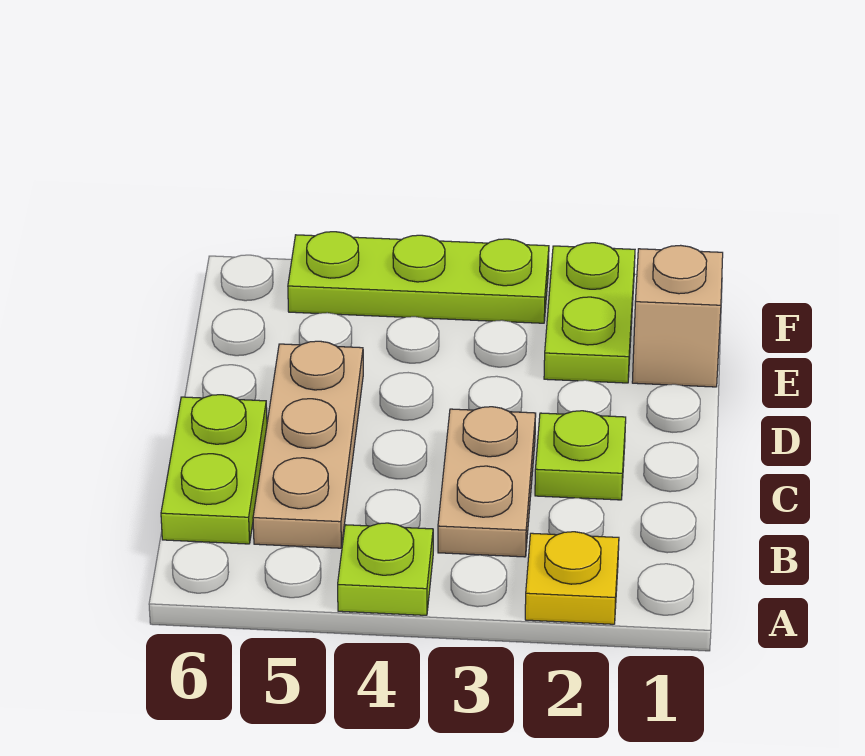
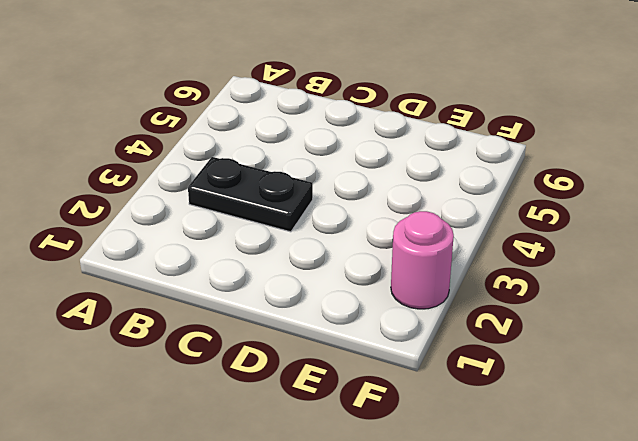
black plate B3:C3 level 1 -> tan plate B3:C3 level 1
pink round brick F2 level 1 -> lime plate E2:F2 level 1
none -> yellow plate A2 level 1
none -> lime plate A4 level 1

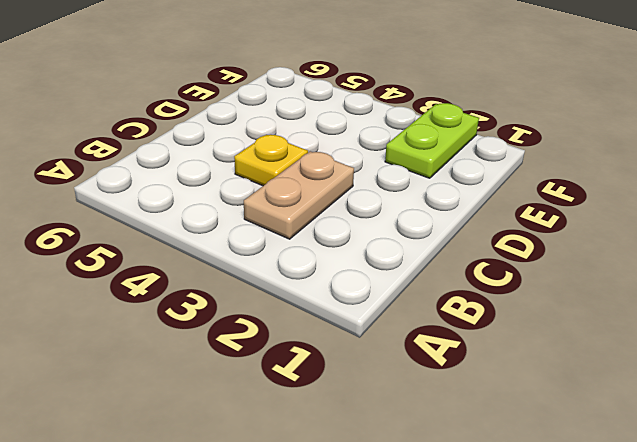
yellow plate C4 level 1 -> yellow plate A2 level 1
none -> lime plate A4 level 1
none -> tan plate B5:D5 level 1

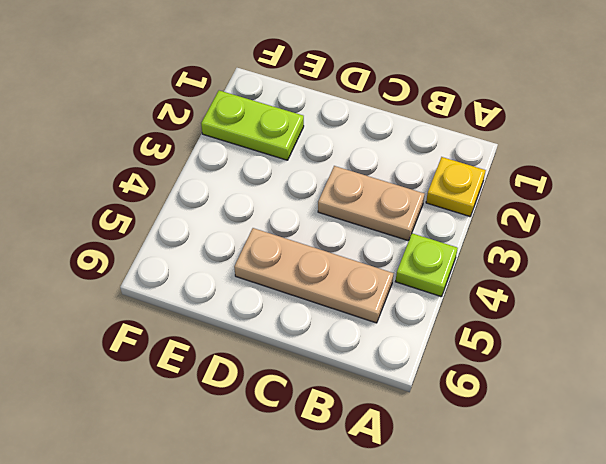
none -> lime plate B6:C6 level 1
none -> lime plate C2 level 1

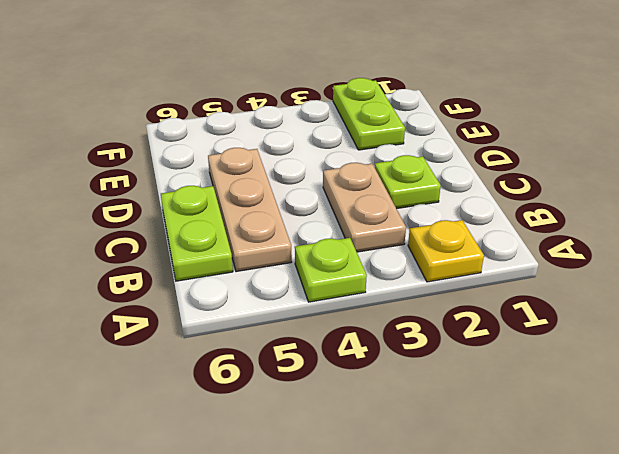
none -> tan brick E1 level 1
none -> lime plate F3:F5 level 1

